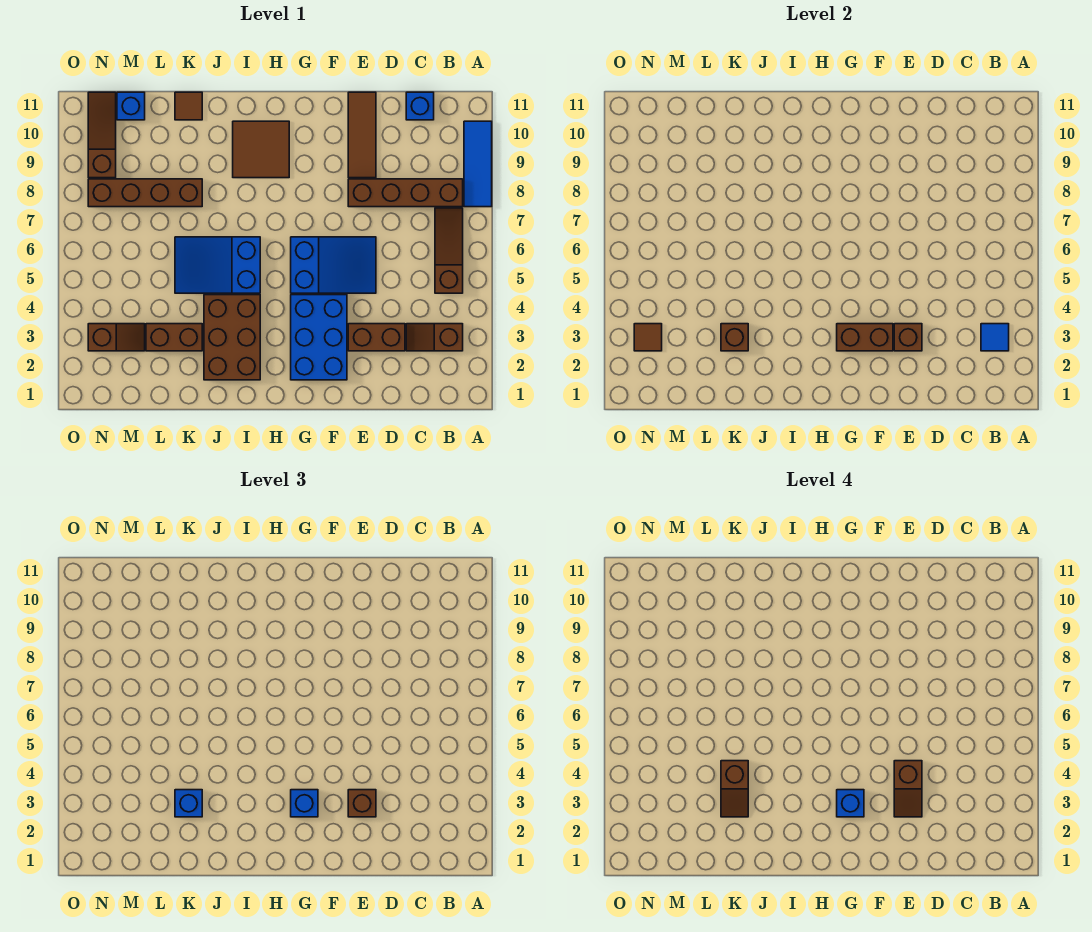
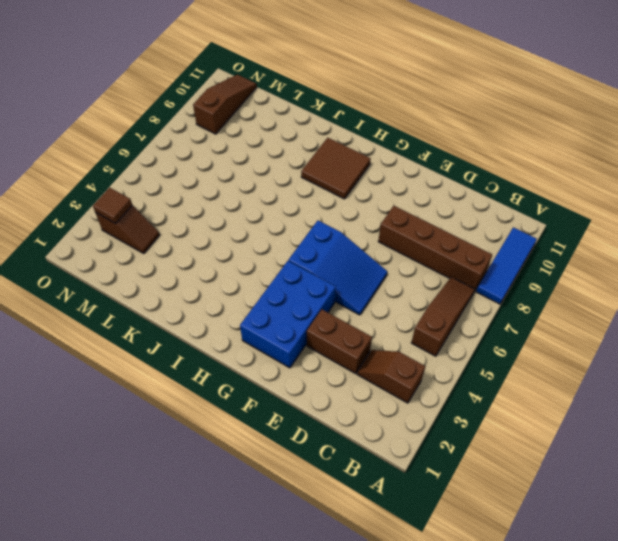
none -> blue brick C11 level 1
none -> brown tile E9:E11 level 1
none -> brown brick I2:J4 level 1

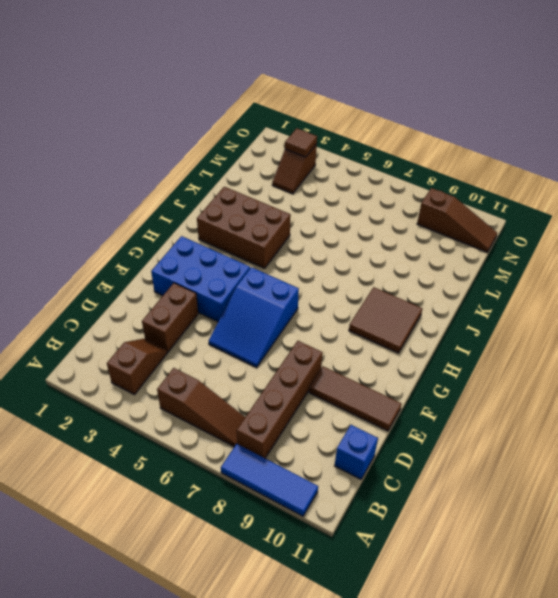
none -> blue slope I5:K6 level 1 top I
none -> brown brick K3:L3 level 1
none -> brown brick K8:N8 level 1

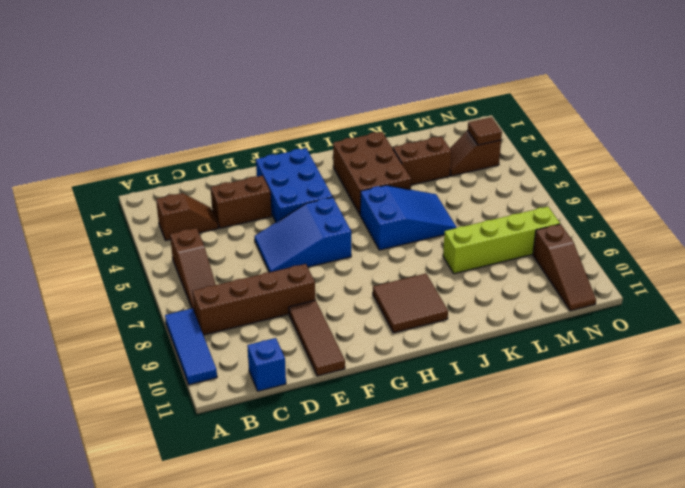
lime brick K8:N8 level 1 -> brown brick K8:N8 level 1
none -> brown tile K11 level 1
none -> blue brick M11 level 1
none -> blue tile B3 level 2

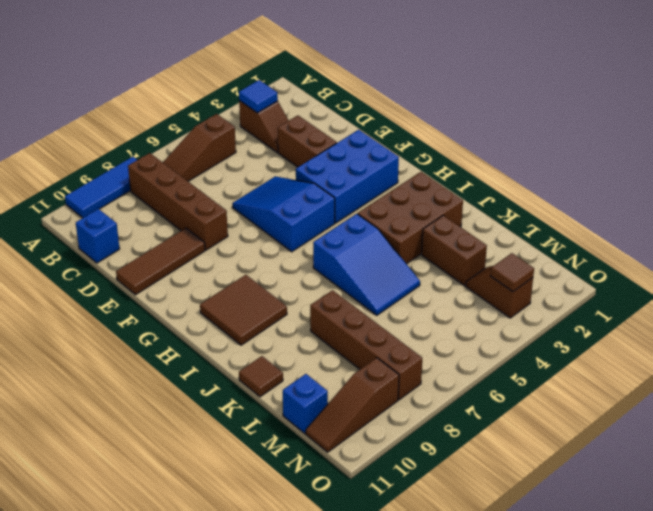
none -> brown brick E3 level 2
none -> brown brick F3:G3 level 2
none -> brown brick K3 level 2

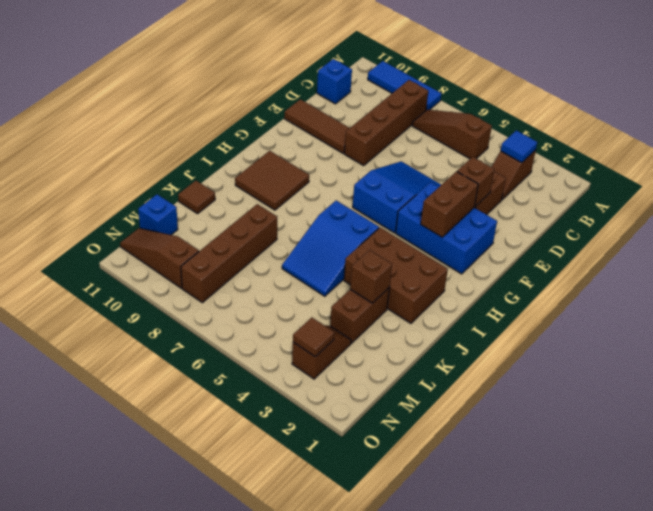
none -> brown brick E3 level 3
none -> blue brick G3 level 3
none -> blue brick K3 level 3

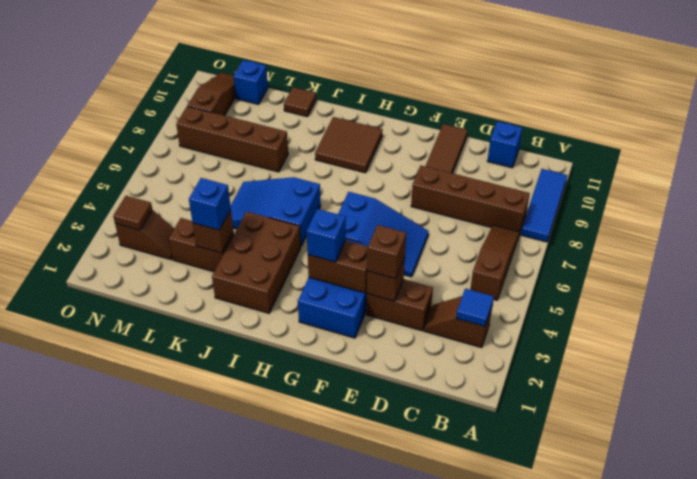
none -> brown slope E3:E4 level 4 top 4
none -> blue brick G3 level 4
none -> brown slope K3:K4 level 4 top 4

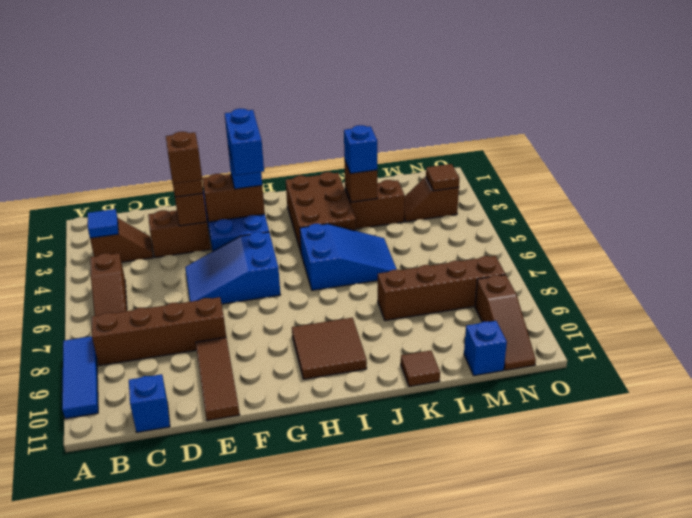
blue brick G3:G4 level 4 -> blue brick G3 level 4
none -> brown slope K3:K4 level 4 top 4

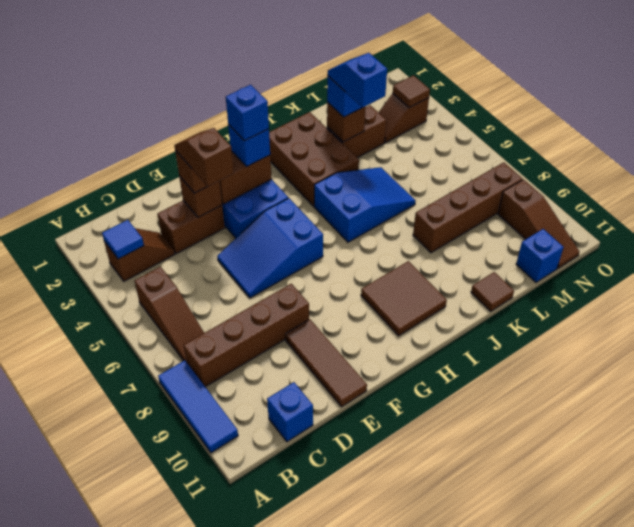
blue slope K3:K4 level 4 top 4 -> brown slope K3:K4 level 4 top 4

